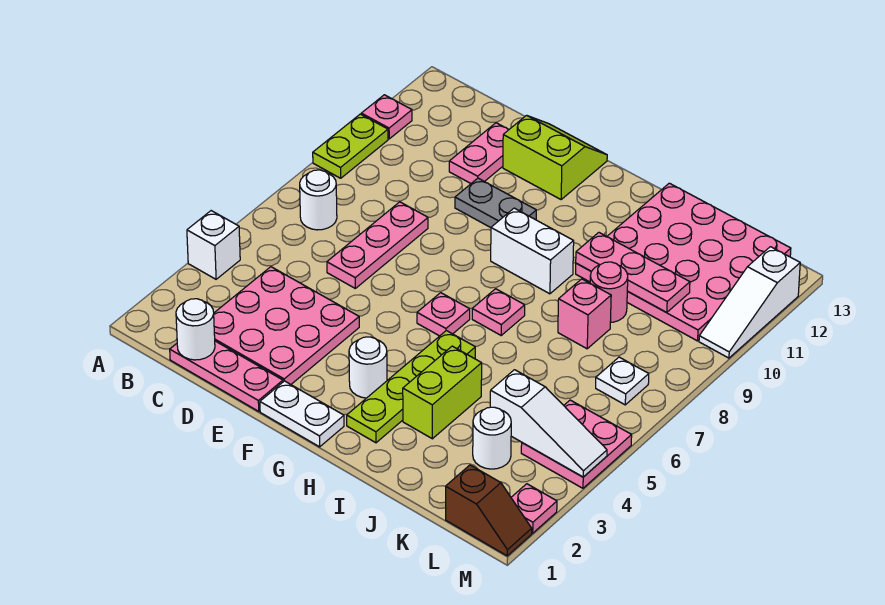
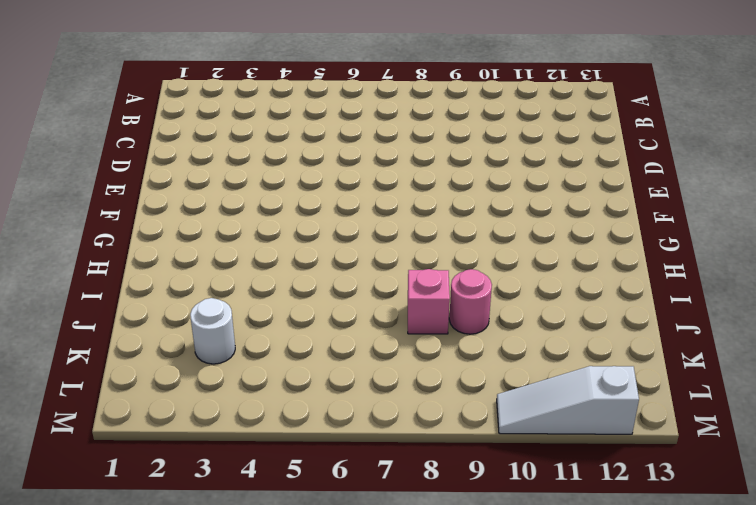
none -> white brick A4 level 1
none -> lime plate A9:A10 level 1
none -> pink plate A11 level 1

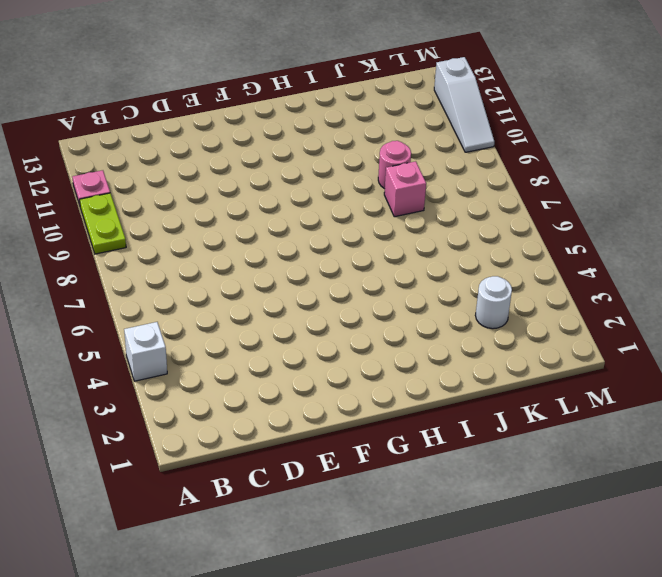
none -> white round brick B7 level 1
none -> pink plate C1:E1 level 1
none -> pink plate C2:E4 level 1

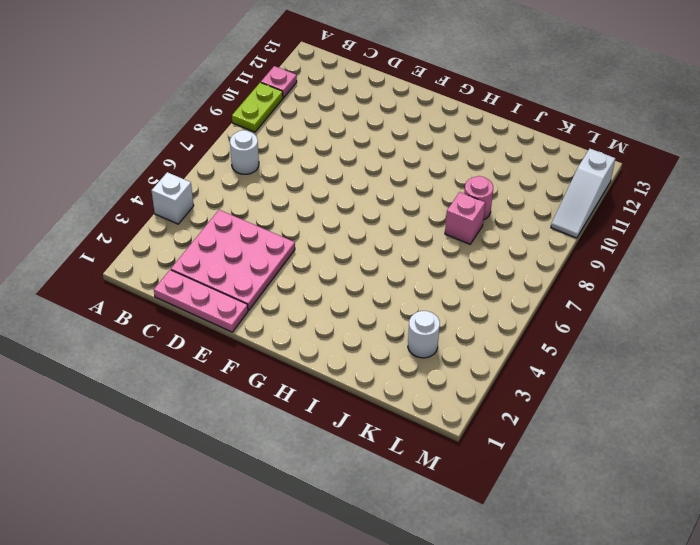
none -> pink plate D6:D8 level 1
none -> pink plate D11:D12 level 1
none -> grey plate E10:F10 level 1

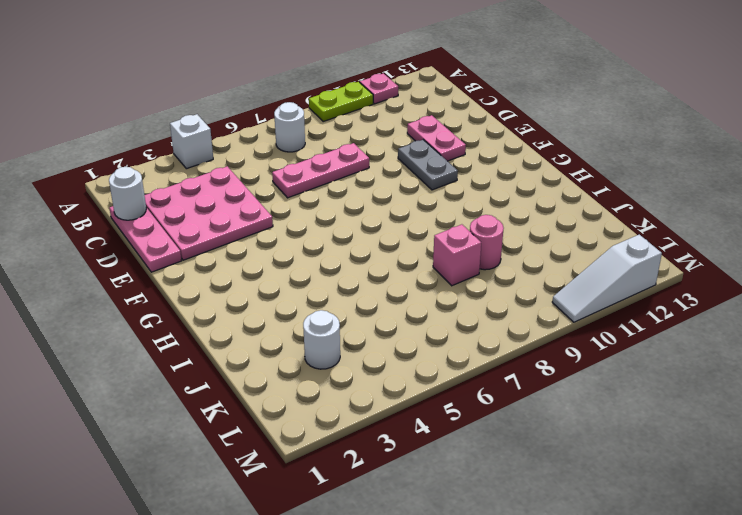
pink plate D11:E11 level 1 -> pink plate D11:D12 level 1
none -> lime slope E12:F13 level 1 top 12
none -> white plate F1:G1 level 1
none -> white round brick G3 level 1

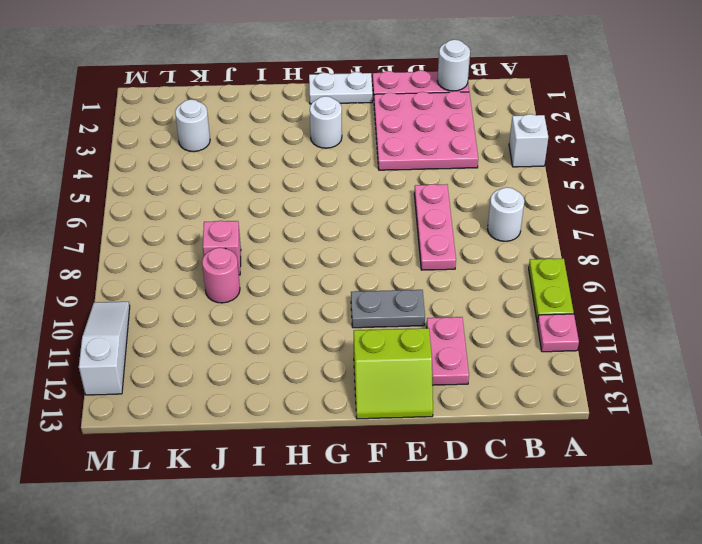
none -> pink plate G6 level 1
none -> white brick G9:H9 level 1
none -> lime plate H2:H5 level 1

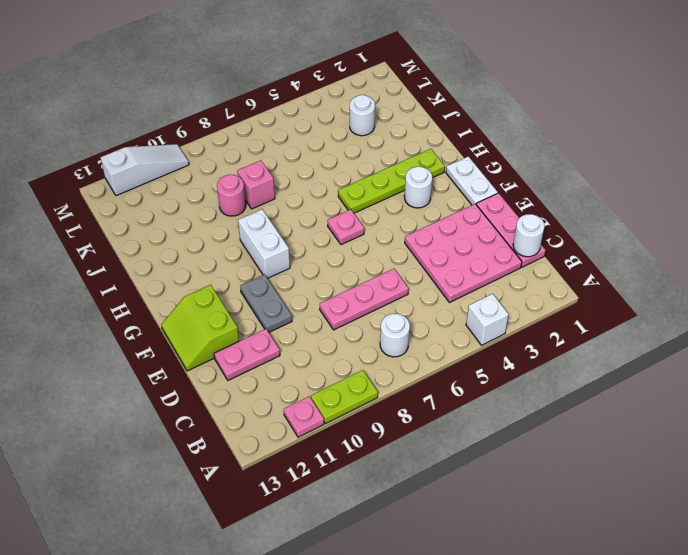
none -> pink plate H7 level 1
none -> lime brick I3:I4 level 1
none -> pink plate I10:L13 level 1

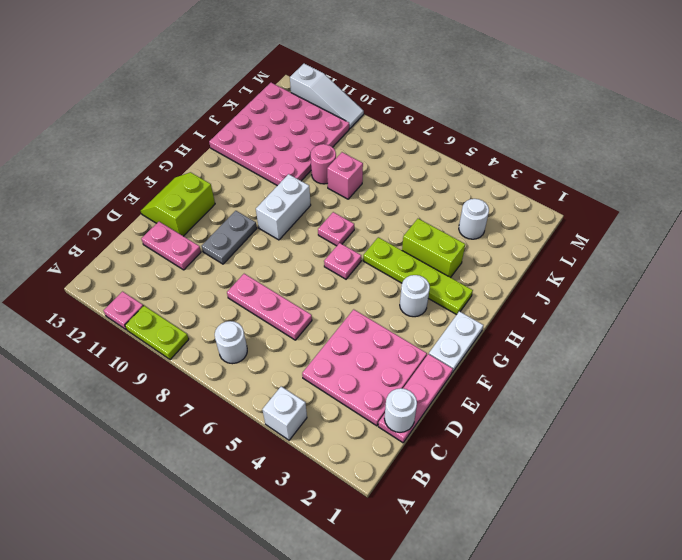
none -> brown slope L1:M1 level 1 top L
none -> pink plate L4:M5 level 1
none -> white plate L7 level 1

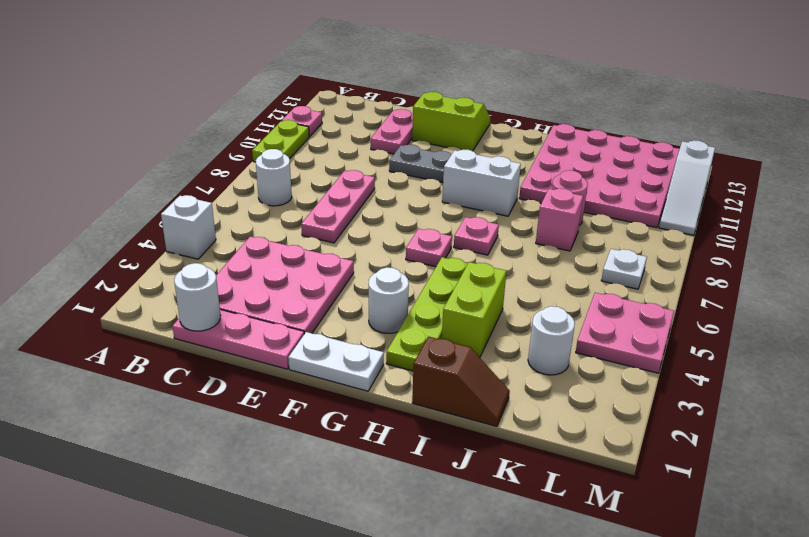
brown slope I1:J1 level 1 top I -> brown slope L1:M1 level 1 top L
none -> pink plate M2 level 1
none -> pink plate I10:K10 level 2
none -> white slope K4:M4 level 2 top K

